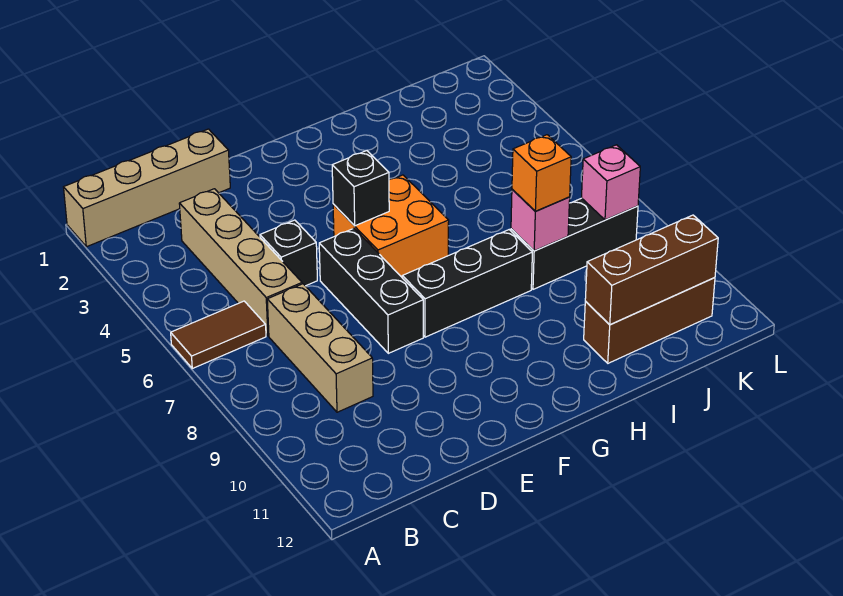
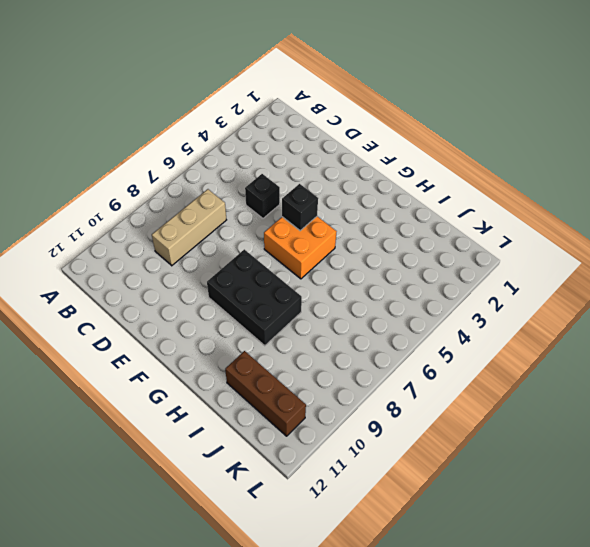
black brick F8:H9 level 1 -> black brick F8:H8 level 1
none -> tan brick A1:D1 level 1
none -> brown tile A6:B6 level 1
none -> tan brick C3:C6 level 1

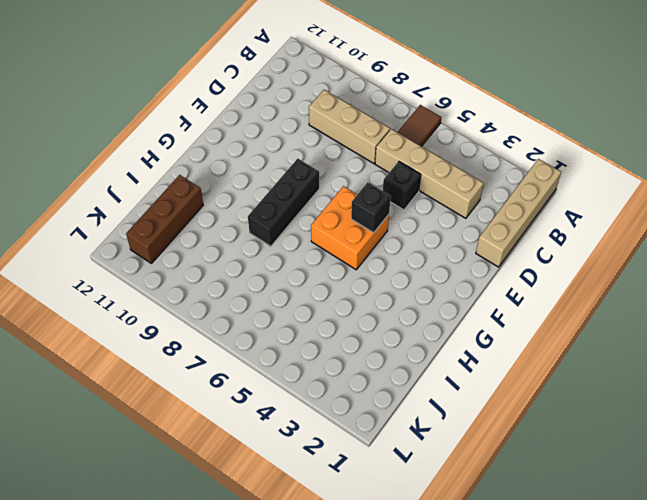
none -> black brick E6:E8 level 1
none -> black brick I8:K8 level 1
none -> pink brick I8 level 2

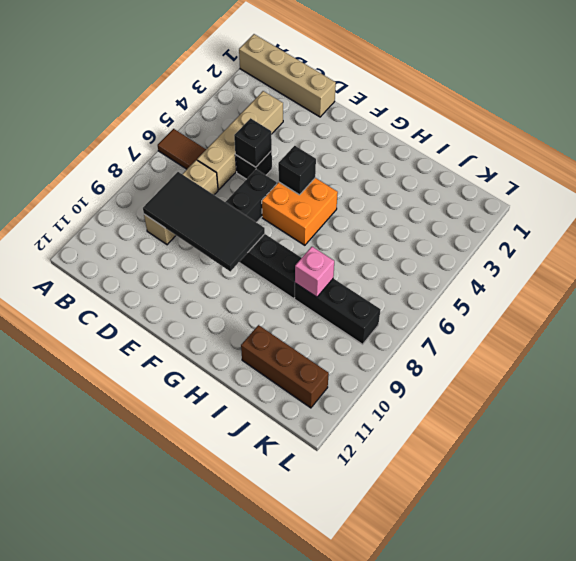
black tile C8:F9 level 2 -> none
black brick D5 level 2 -> none
none -> brown brick I11:K11 level 2
none -> pink brick K8 level 2
none -> orange brick I8 level 3

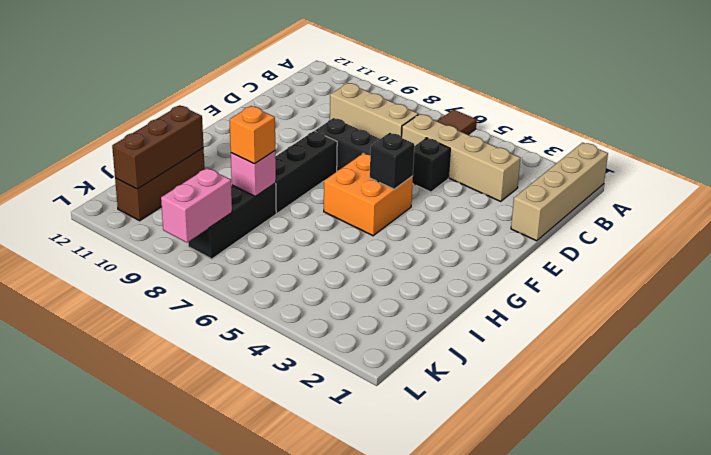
pink brick K8:L8 level 2 -> pink brick K8 level 2

